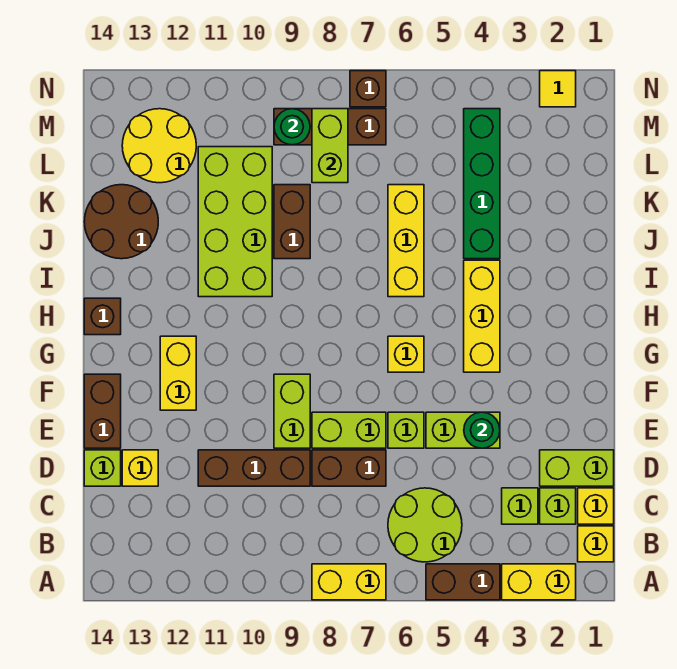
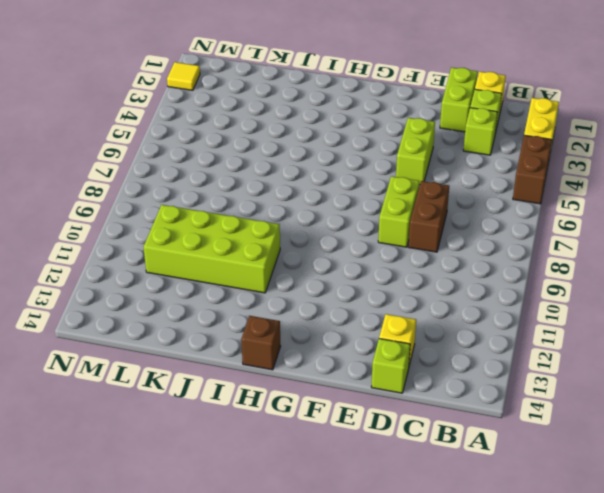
none -> yellow brick A7:A8 level 1
none -> yellow brick B1 level 1
none -> lime round brick B5:C6 level 1
none -> brown brick D9:D11 level 1

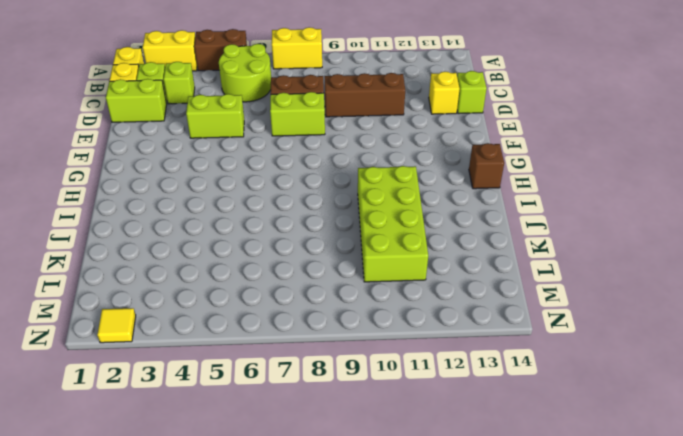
none -> lime brick E6 level 1
none -> lime brick E9:F9 level 1
none -> brown brick E14:F14 level 1
none -> yellow brick F12:G12 level 1

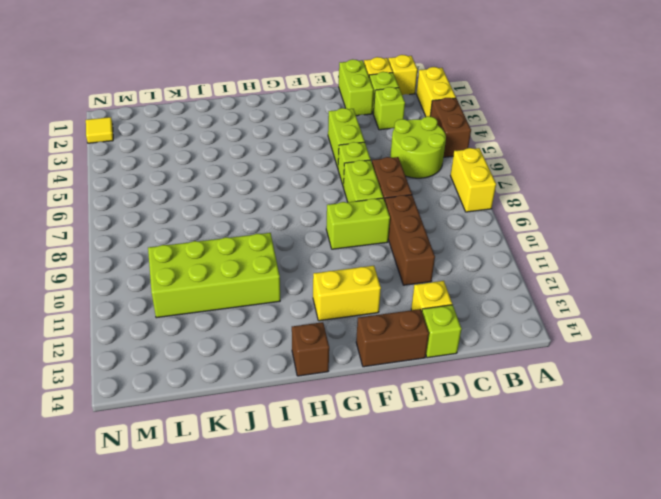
none -> yellow brick G4:I4 level 1
none -> yellow brick G6 level 1
none -> yellow brick I6:K6 level 1
none -> green brick J4:M4 level 1

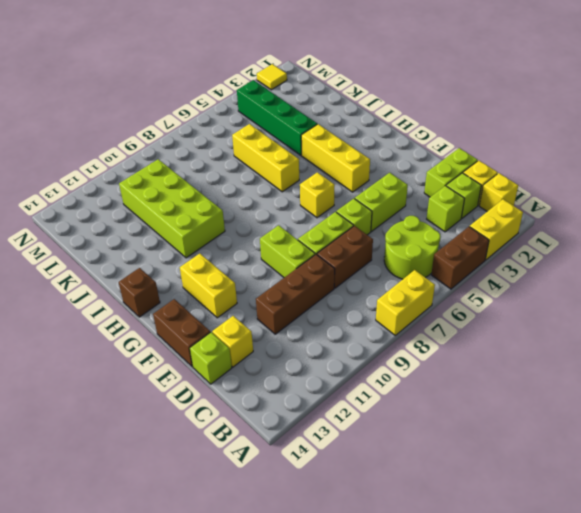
none -> brown brick J9:K9 level 1
none -> brown round brick J13:K14 level 1
none -> yellow round brick L12:M13 level 1
none -> brown brick M7:M9 level 1

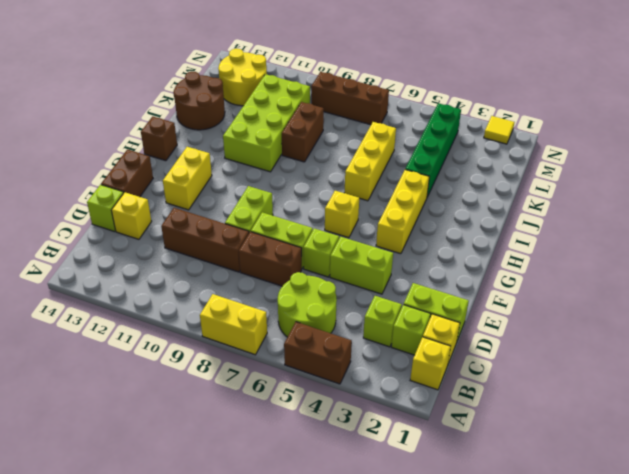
none -> yellow brick A2:A3 level 1
none -> brown brick N7 level 1
none -> green round brick E4 level 2
none -> lime brick L8:M8 level 2

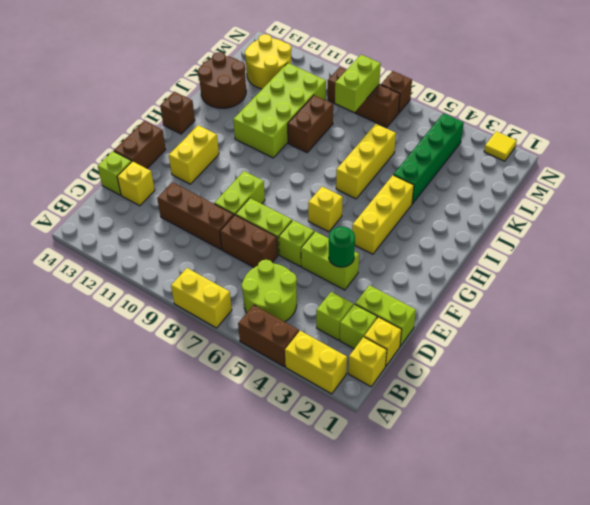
none -> green round brick M9 level 2

